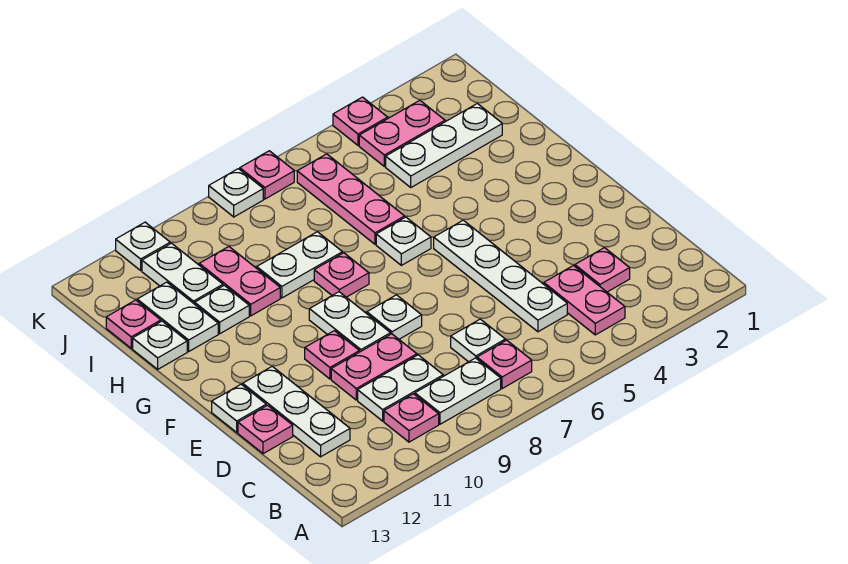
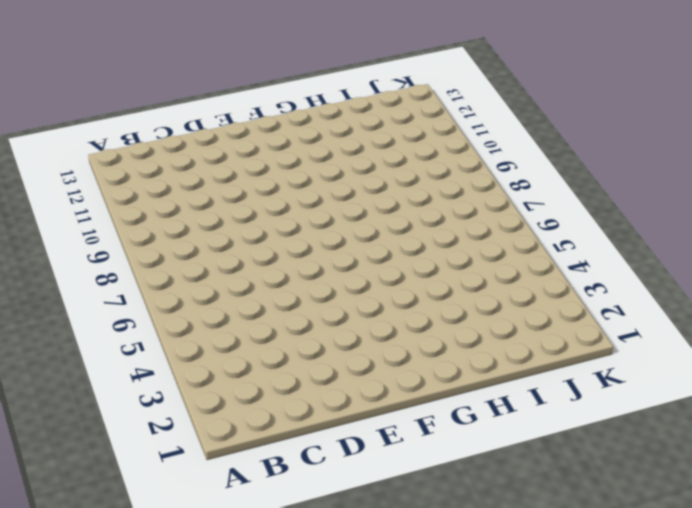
none -> pink plate B4:C4 level 1
none -> pink plate B7 level 1
none -> white plate B8:B9 level 1
none -> pink plate B10 level 1

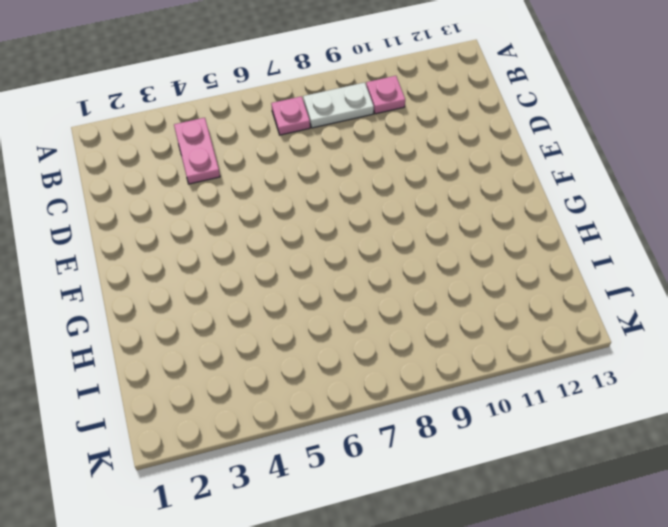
none -> pink plate C3 level 1
none -> white plate C5:F5 level 1
none -> white plate C7 level 1
none -> white plate C9:C10 level 1

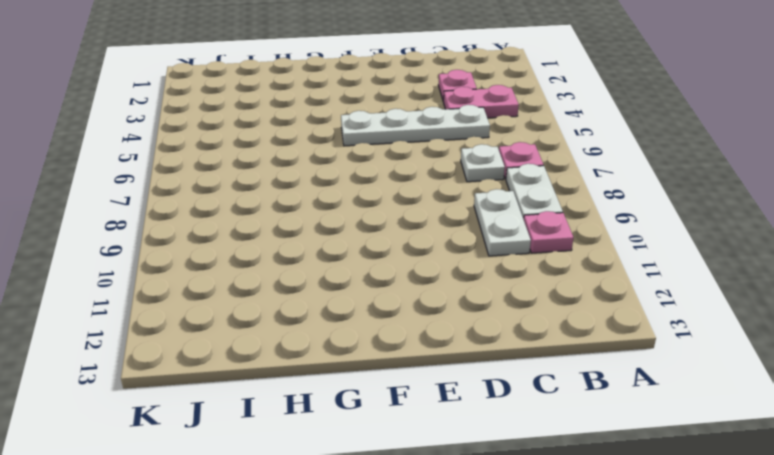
none -> white plate C12:E12 level 1
none -> pink plate D9:D10 level 1
none -> pink plate D13 level 1
none -> white plate E8 level 1

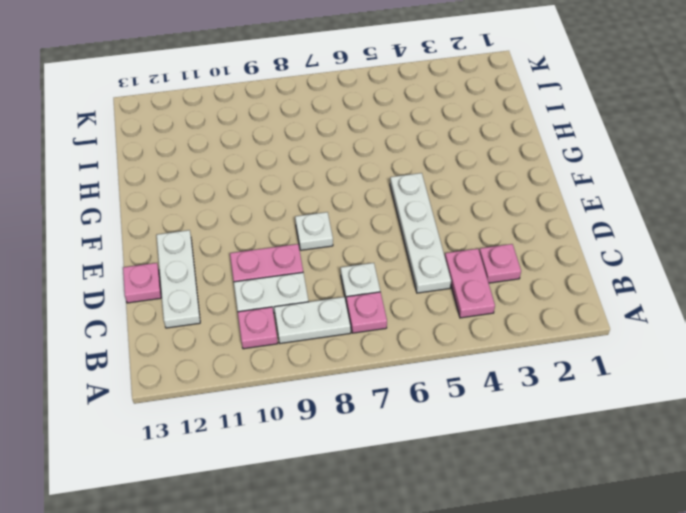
none -> white plate E9:F9 level 1
none -> pink plate E10 level 1
none -> white plate E13 level 1
none -> white plate G6 level 1

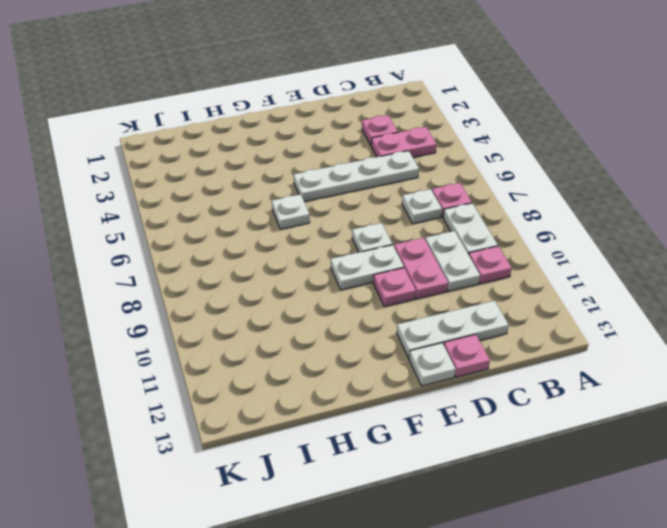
none -> pink plate G8 level 1
none -> pink plate H6:J6 level 1
none -> white plate H8:H9 level 1
none -> pink plate H10:I10 level 1

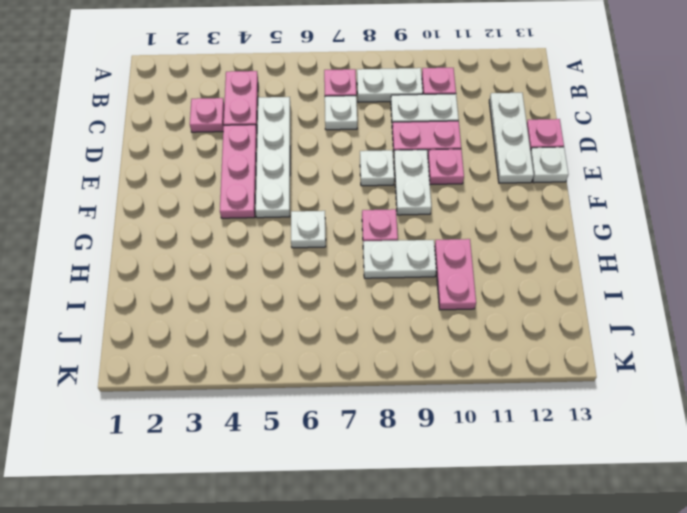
pink plate D4:F4 level 1 -> pink plate H6:J6 level 1
none -> white plate H11 level 1
none -> white plate H12:I12 level 1
none -> white plate H13 level 1
none -> white plate I2:I4 level 1

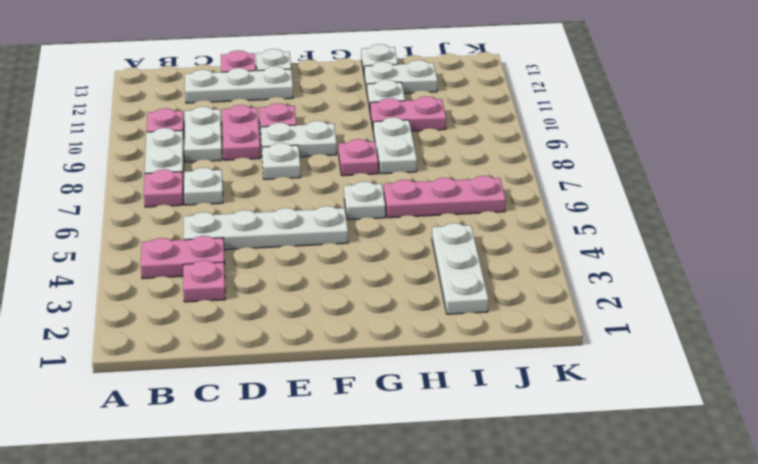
none -> white plate I11:J11 level 1
none -> pink plate I13 level 1
none -> pink plate J3:J4 level 1
none -> pink plate K4 level 1

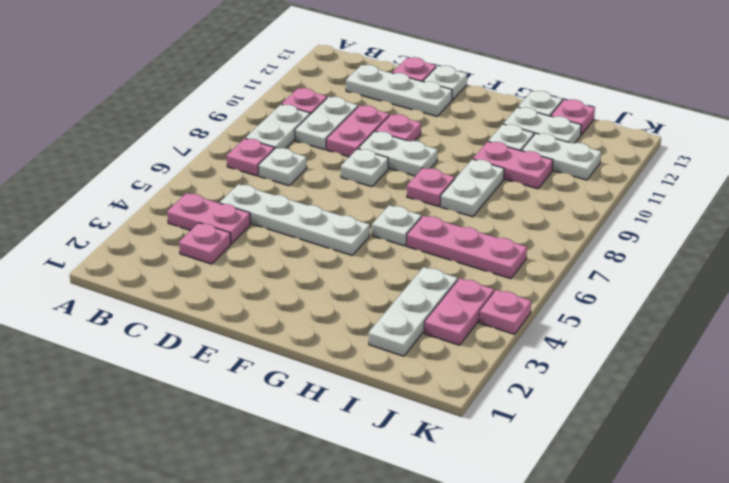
none -> pink plate K7 level 1
none -> white plate K8 level 1
none -> white plate K11 level 1

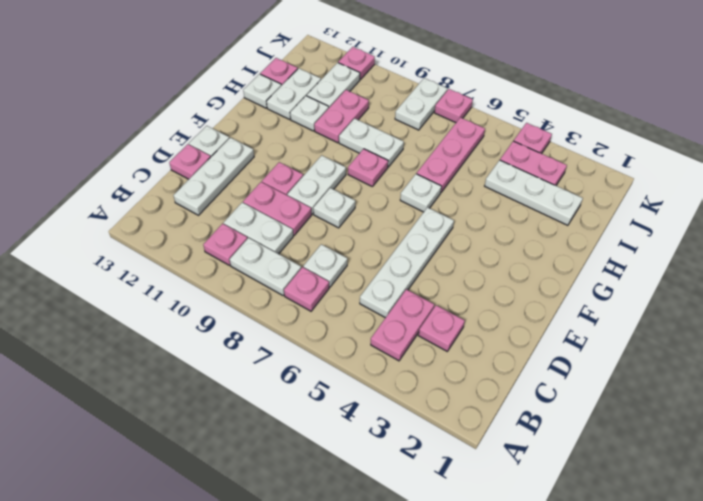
white plate J8:K8 level 1 -> white plate K8 level 1
pink plate K11 level 1 -> white plate K11 level 1

